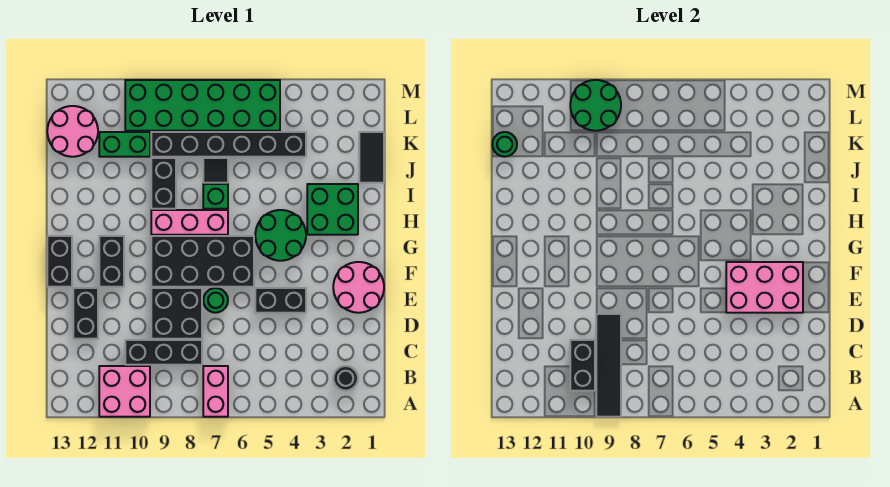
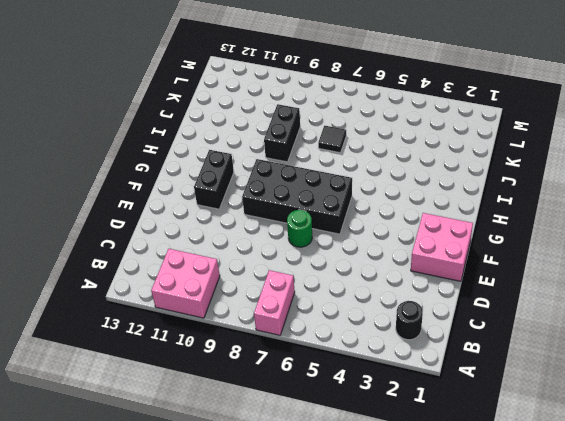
pink brick E1:F2 level 1 -> pink round brick E1:F2 level 1
none -> black brick C8:C10 level 1
none -> black brick D8:E9 level 1
none -> black brick D12:E12 level 1

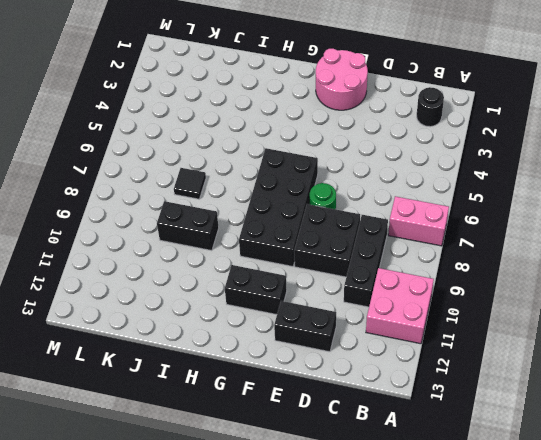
none -> black brick E4:E5 level 1
none -> black brick F13:G13 level 1
none -> green round brick G4:H5 level 1

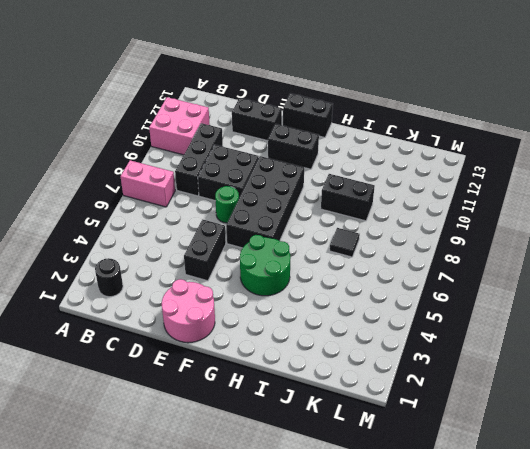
none -> green brick H2:I3 level 1
none -> pink brick H7:H9 level 1
none -> green brick I7 level 1

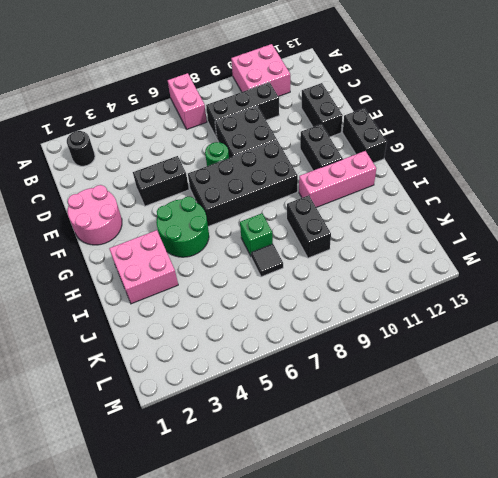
pink brick H2:I3 level 1 -> green brick H2:I3 level 1
pink brick H10:H12 level 1 -> pink brick H7:H9 level 1
none -> black tile J1:K1 level 1
none -> black brick K4:K9 level 1
none -> green brick K10:K11 level 1

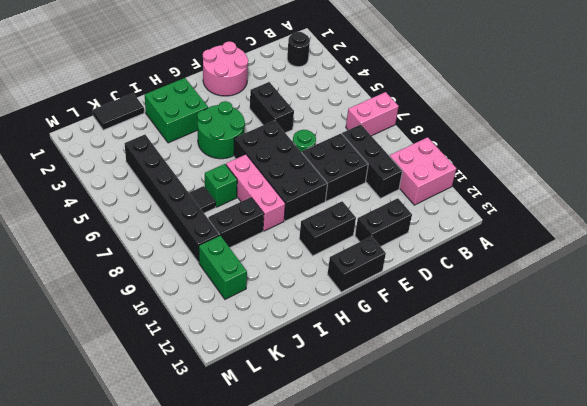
none -> pink round brick K12:L13 level 1
none -> green brick L5:M10 level 1
none -> black tile A9:D9 level 2

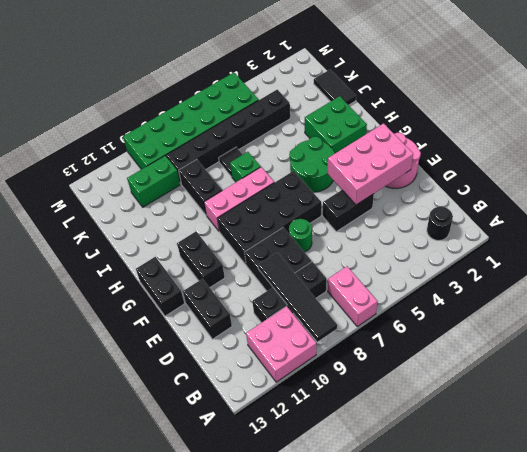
none -> pink round brick K12:L13 level 1
none -> black brick B10:C10 level 2
none -> green round brick K13 level 2

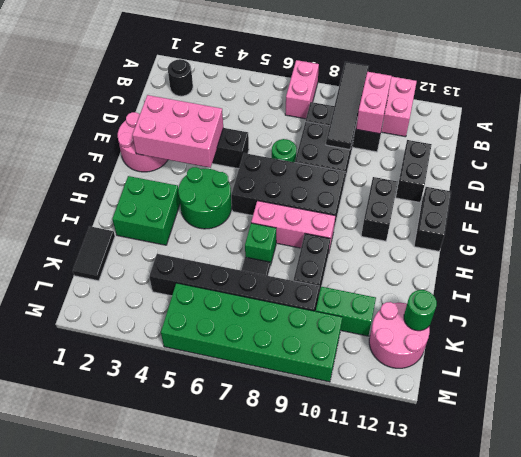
pink brick B10:C10 level 2 -> black brick B10:C10 level 2
none -> green round brick L9:M10 level 2

